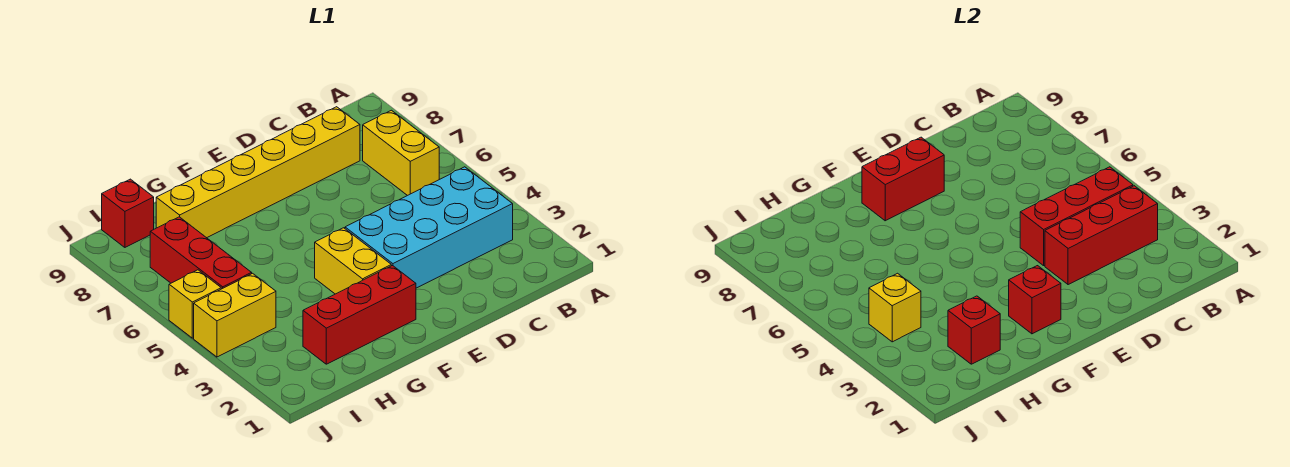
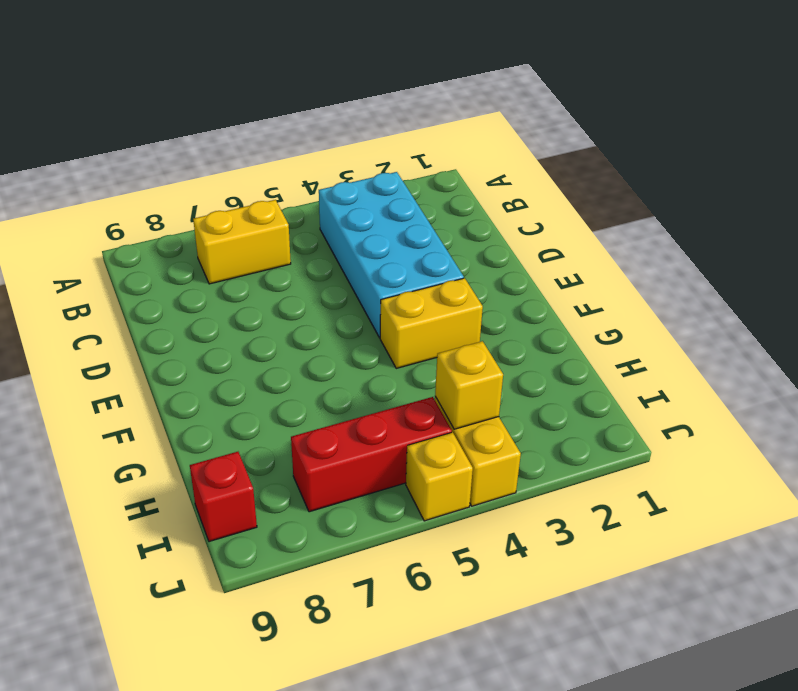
none -> yellow brick C8:H8 level 1
none -> red brick F2:H2 level 1
none -> red brick B3:D3 level 2

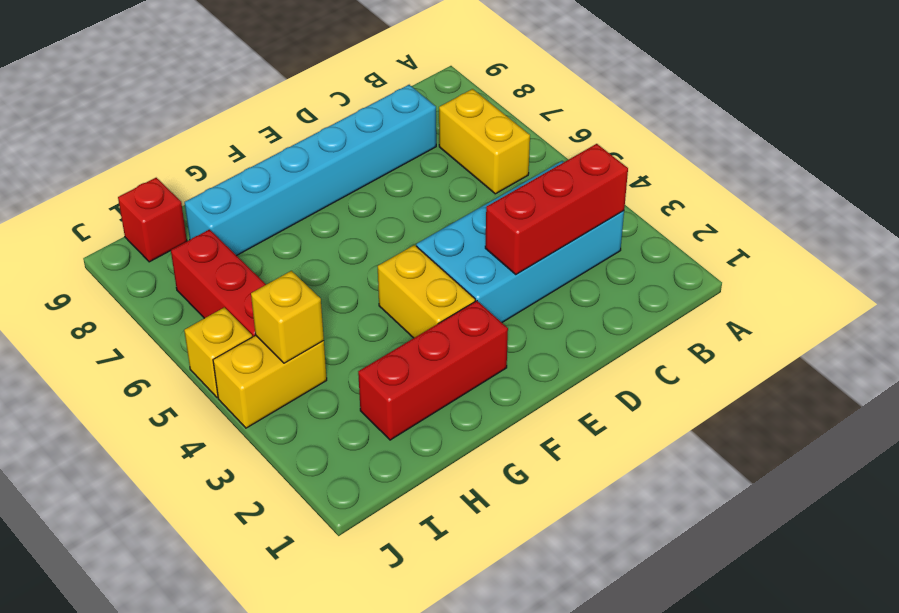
cyan brick C8:H8 level 1 -> yellow brick C8:H8 level 1
none -> red brick B4:D4 level 2
none -> red brick E8:F8 level 2
none -> red brick F2 level 2

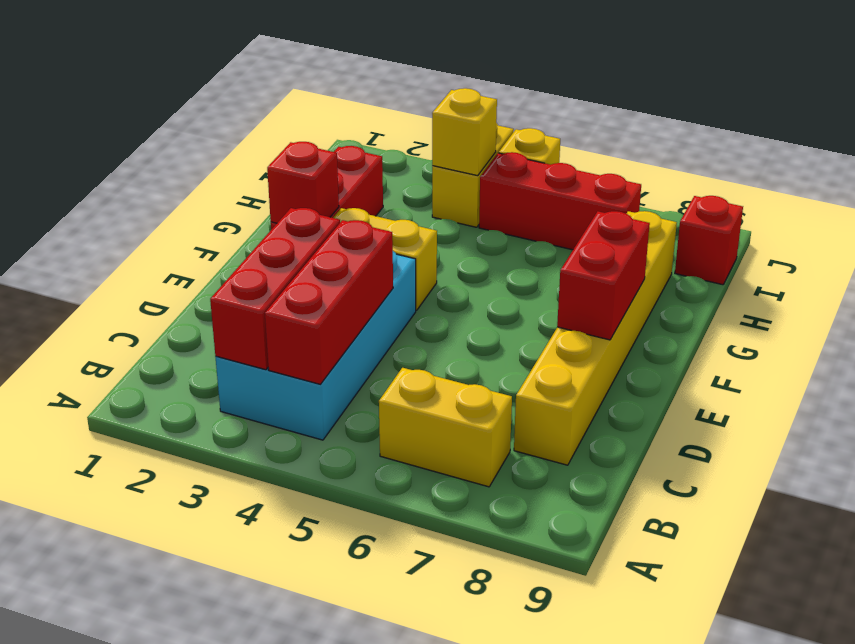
none -> red brick H2 level 2

